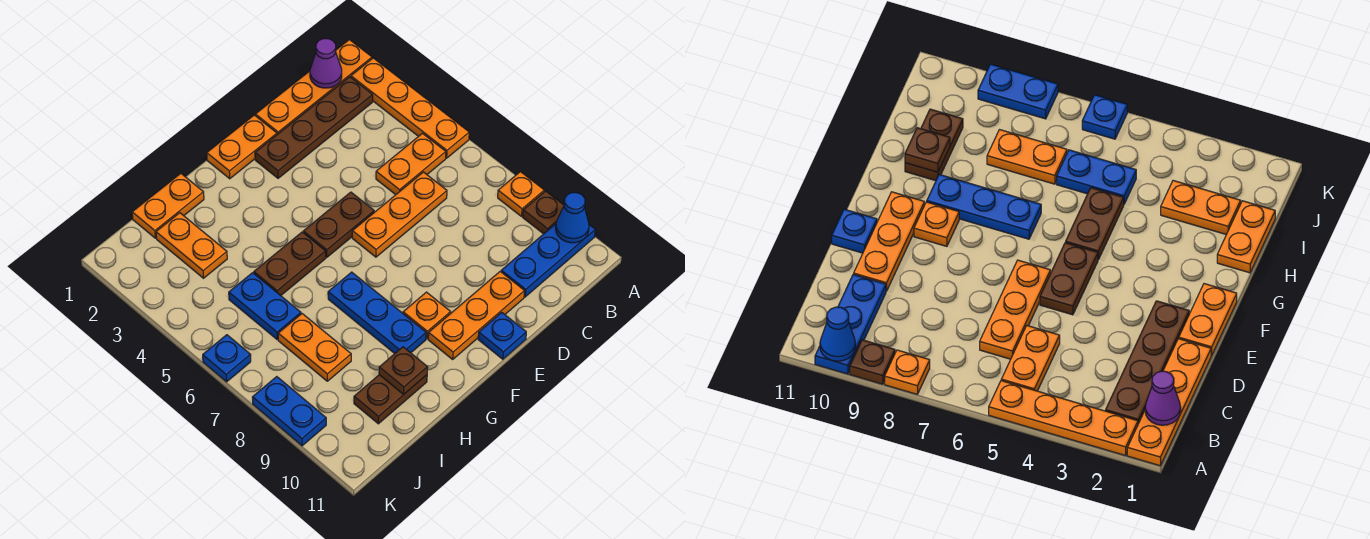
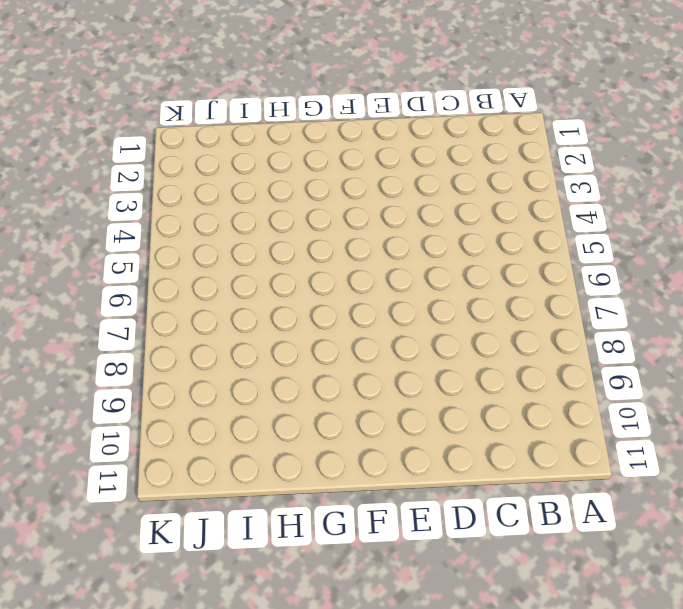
none -> orange plate A1:D1 level 1
none -> orange plate A2:A5 level 1
none -> orange plate A8 level 1

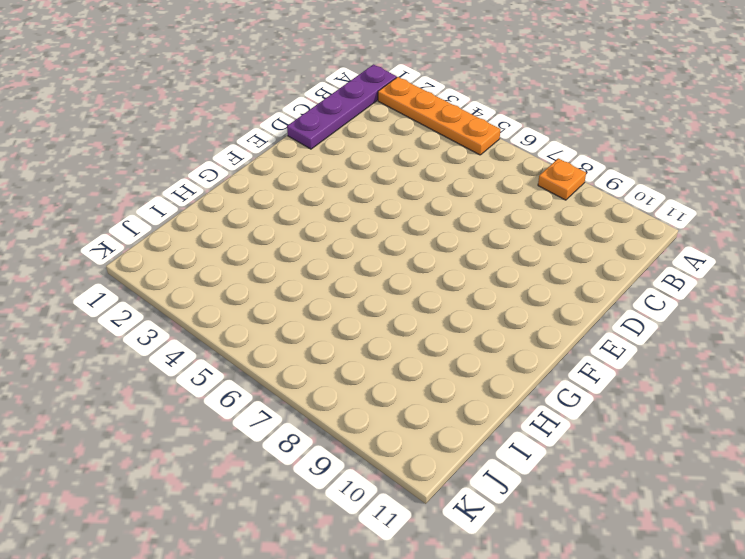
purple plate A1:D1 level 1 -> orange plate A1:D1 level 1
none -> brown plate A9 level 1
none -> blue plate A10:C10 level 1
none -> brown plate B2:E2 level 1

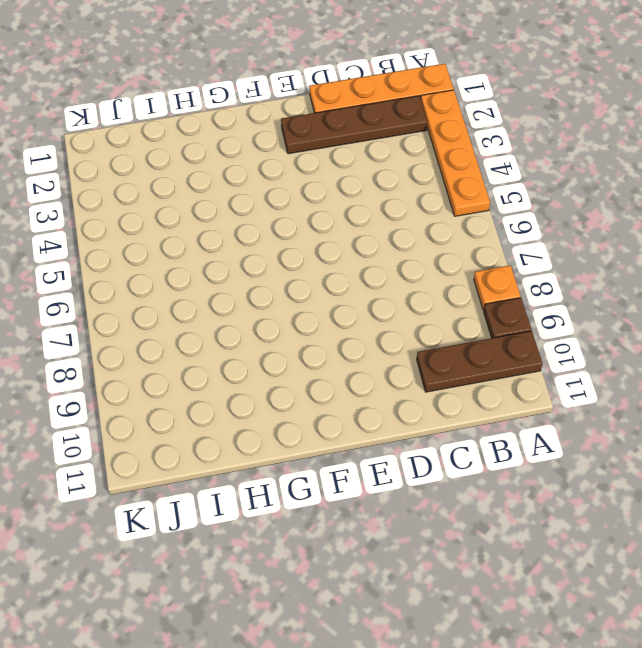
brown plate A10:C10 level 1 -> blue plate A10:C10 level 1
none -> orange plate B5:C5 level 1
none -> orange plate C6:E6 level 1
none -> orange plate D10:F10 level 1

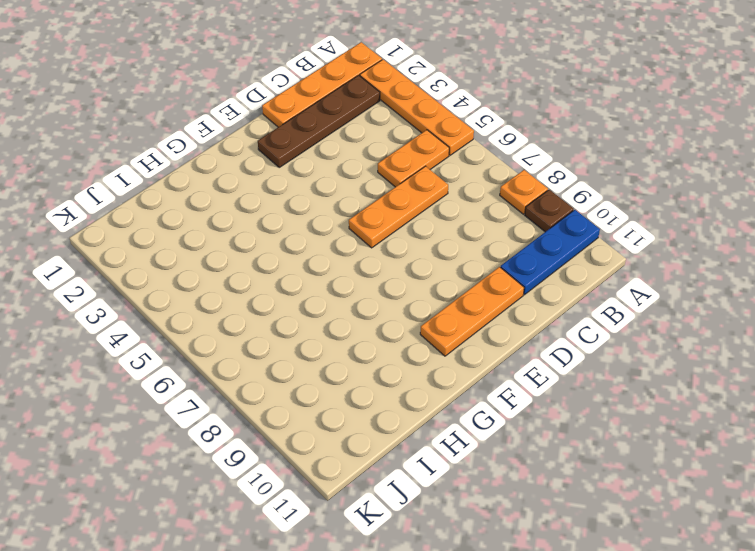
none -> orange plate E1:F1 level 1
none -> brown plate E5:F5 level 1
none -> blue plate E11 level 1

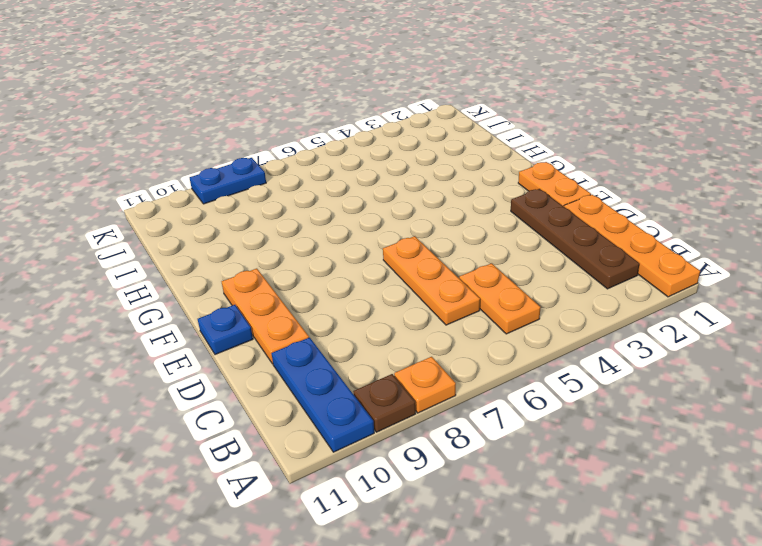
none -> orange plate A2:A5 level 1
none -> brown plate E5:F5 level 1
none -> orange plate F9 level 1

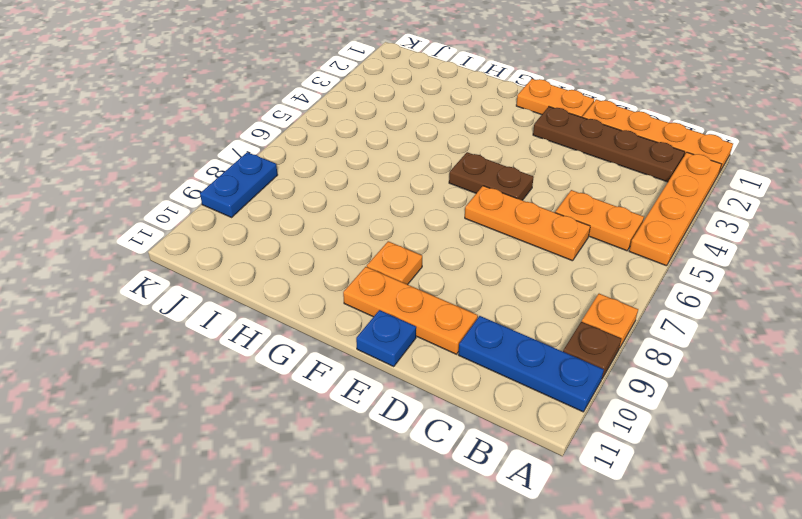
none -> brown plate G5:H5 level 1
none -> blue plate G7:G9 level 1
none -> orange plate H1:I1 level 1

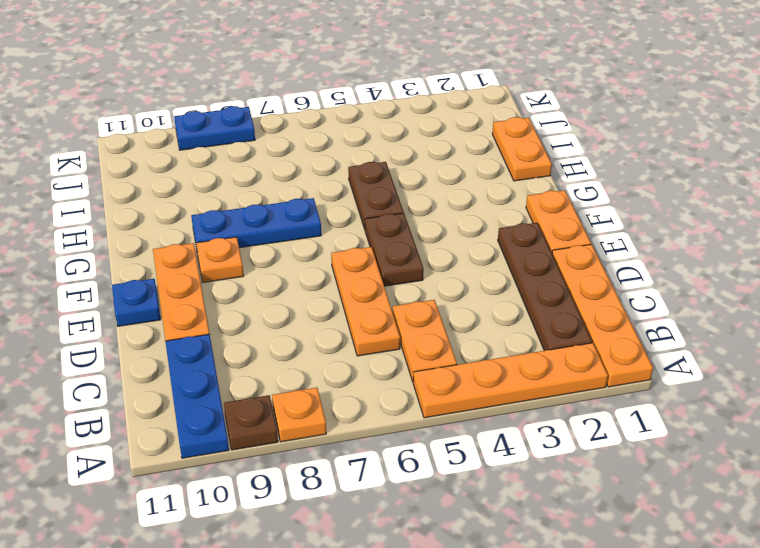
none -> brown plate H10:I10 level 1
none -> orange plate I2:I3 level 1
none -> blue plate I5:I6 level 1

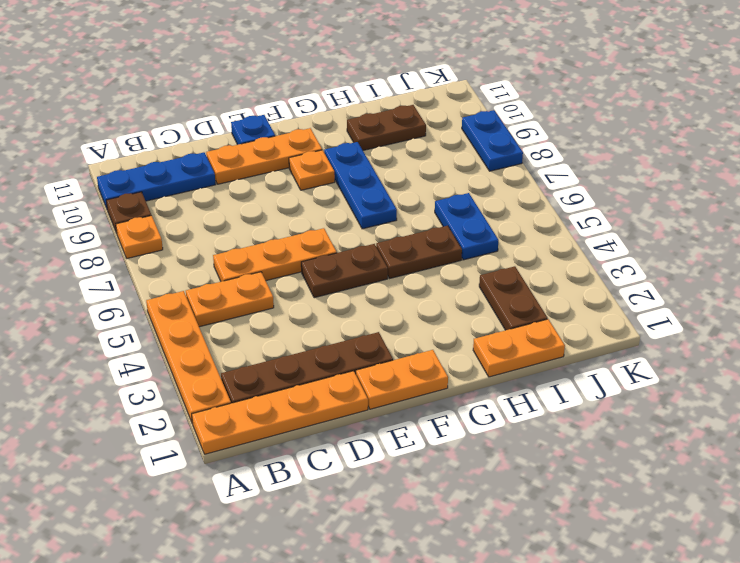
brown plate I2:I3 level 1 -> orange plate I2:I3 level 1
none -> orange plate I7:I8 level 1
none -> blue plate K6 level 1
none -> blue cone A10 level 2

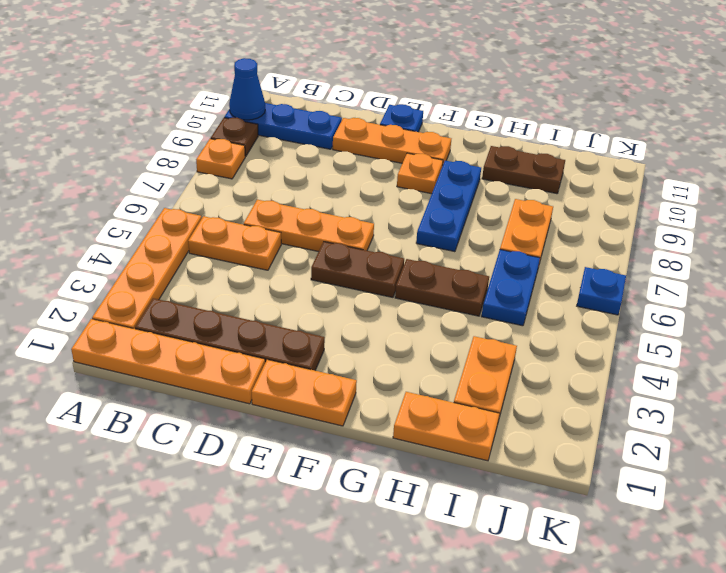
none -> blue plate K8:K9 level 1
none -> purple cone B1 level 2
none -> brown plate H10 level 2

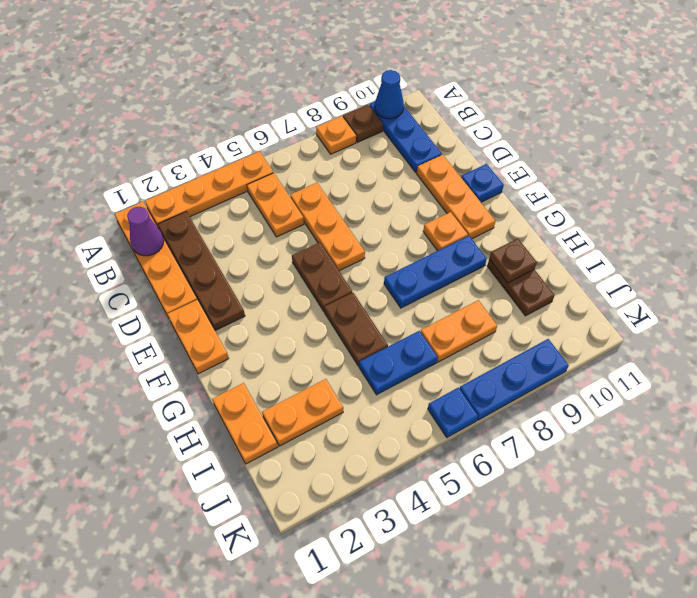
blue plate K7:K9 level 1 -> blue plate K8:K9 level 1

